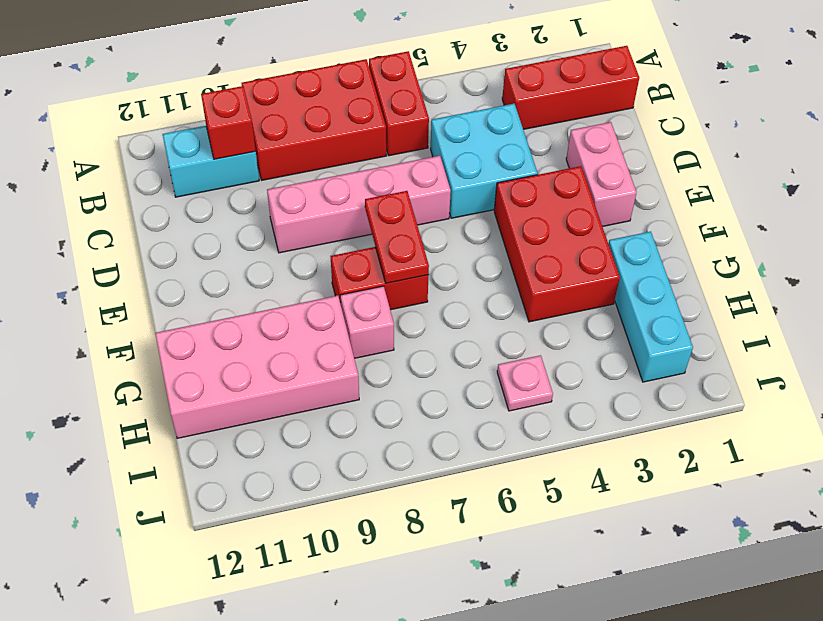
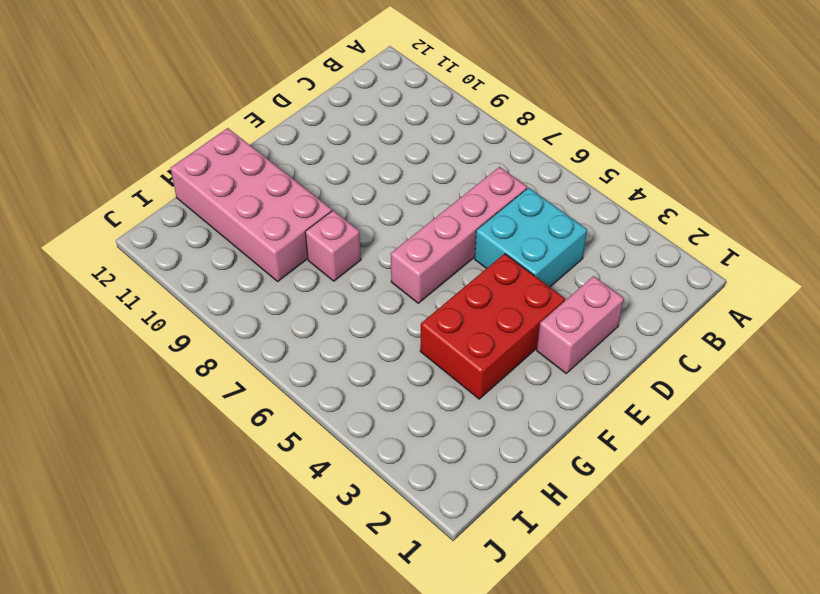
pink brick C6:F6 level 1 -> pink brick D6:D9 level 1
none -> red brick A6:B6 level 1
none -> red brick A7:B9 level 1
none -> red brick B1:B3 level 1

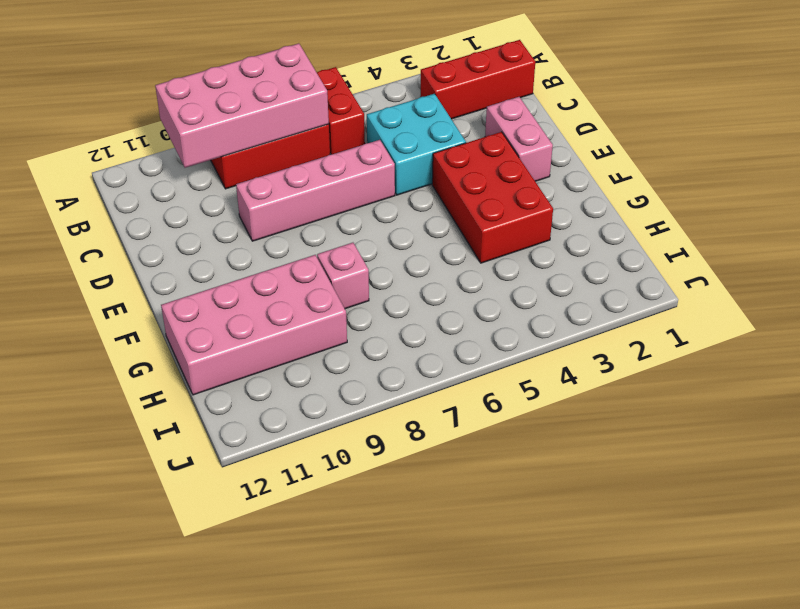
pink brick A7:B10 level 2 -> red brick B10 level 2
none -> cyan brick B10:B11 level 1
none -> red brick F7:F8 level 1
none -> cyan brick G2:I2 level 1

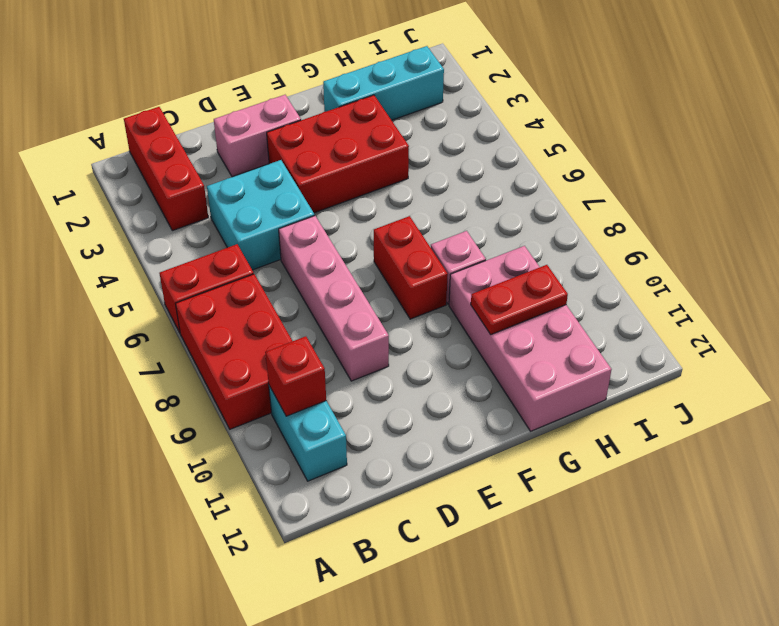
red plate G10:H10 level 2 -> red plate E7:F7 level 2
none -> pink plate I5 level 1

